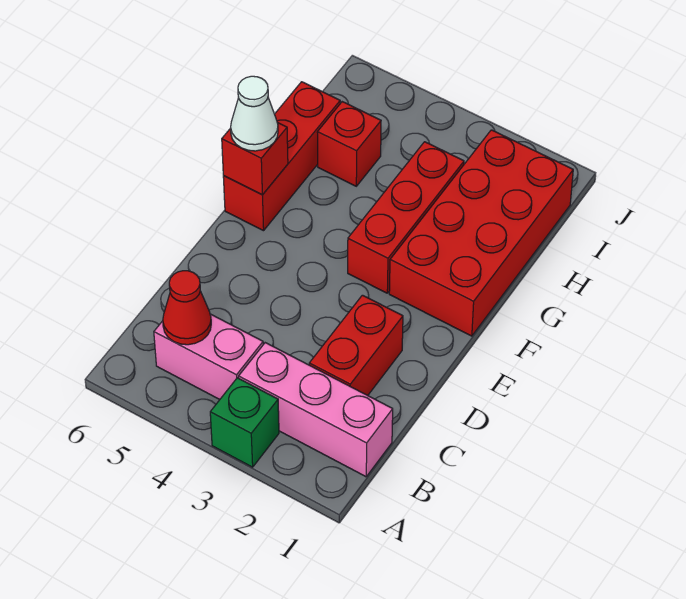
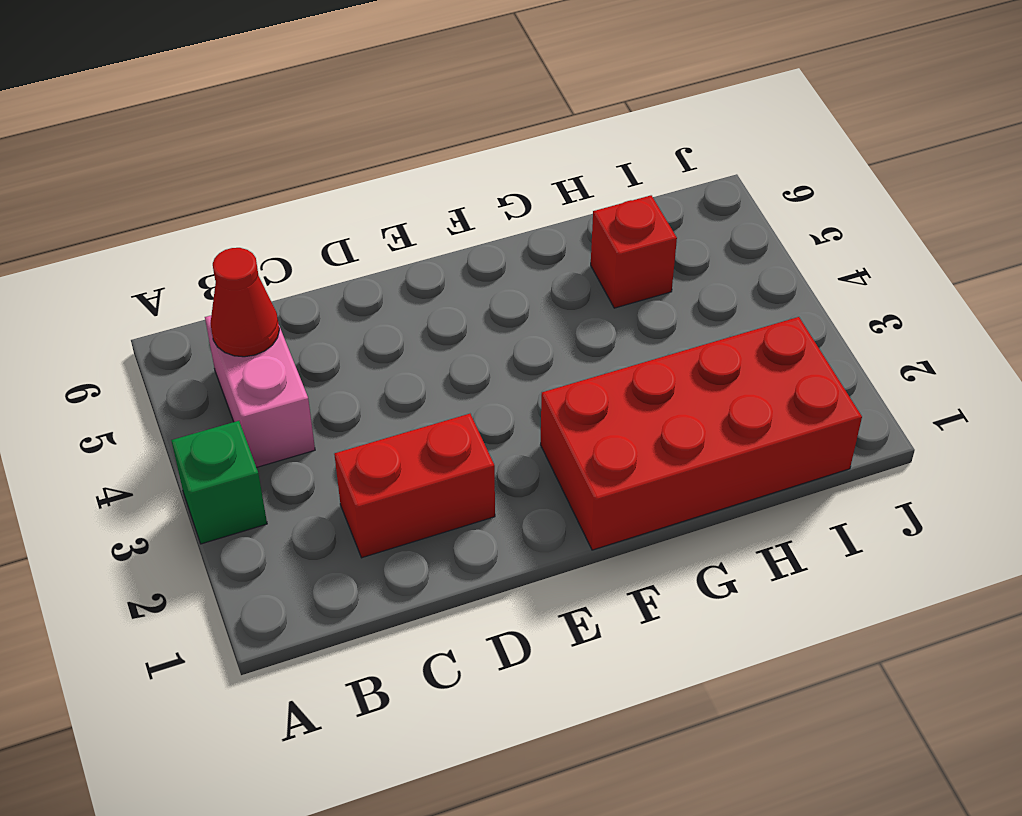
none -> pink brick B1:B3 level 1
none -> red brick F3:H3 level 1

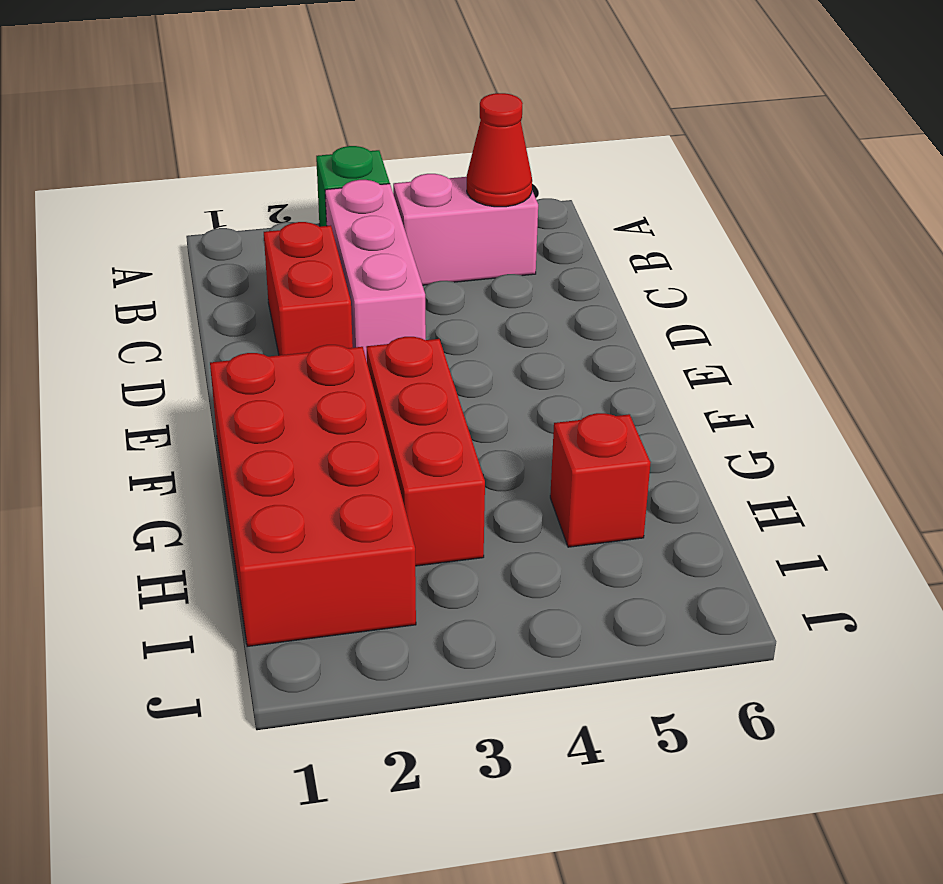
pink brick B3:D3 level 1 -> pink brick B1:B3 level 1
none -> red brick F6:H6 level 1
none -> red brick F6 level 2

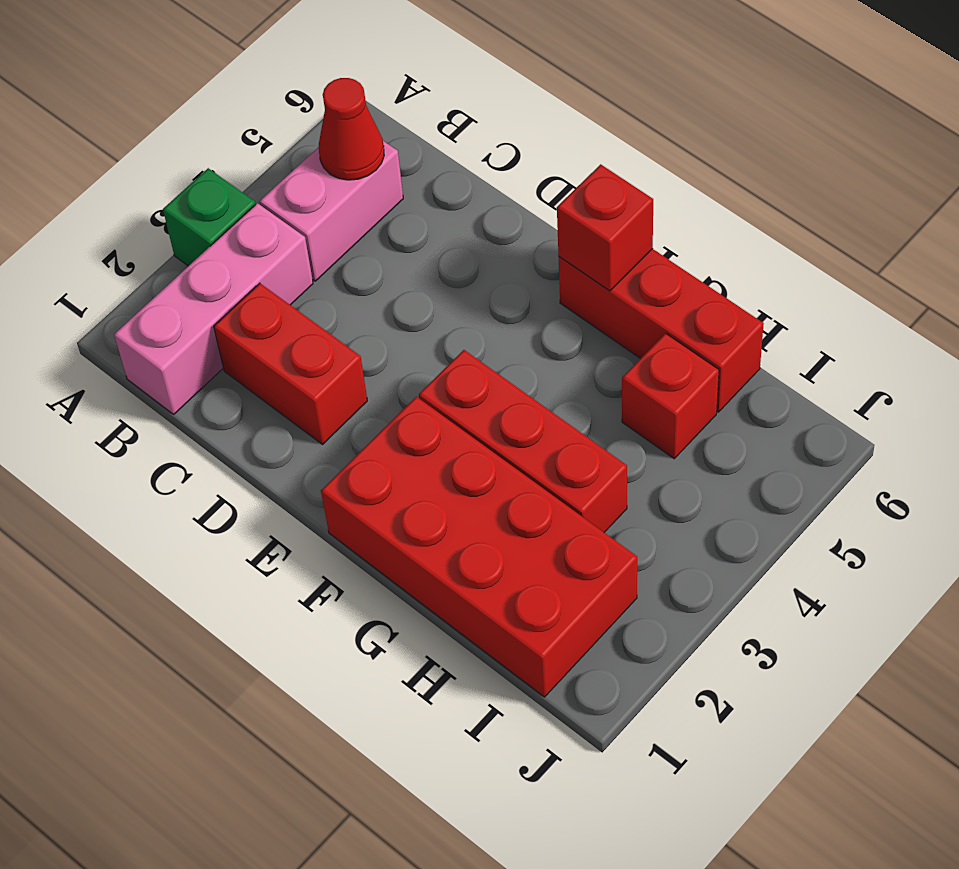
none -> white cone F6 level 3

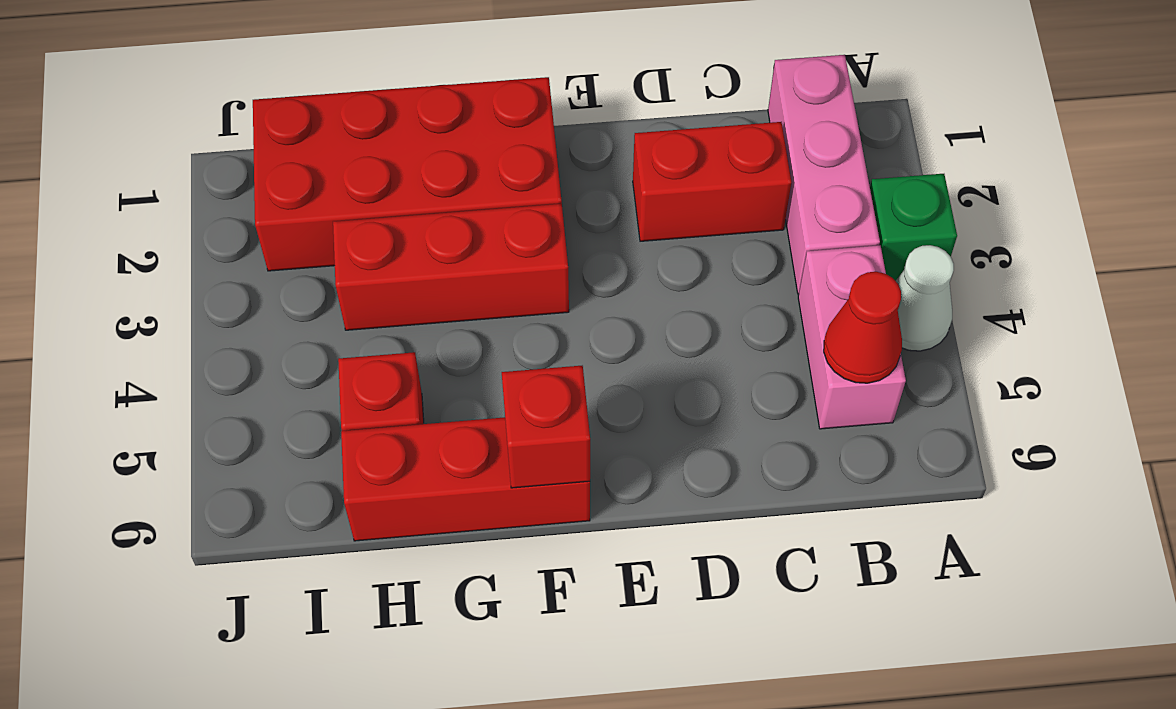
white cone A4 level 1 -> white cone F6 level 3

